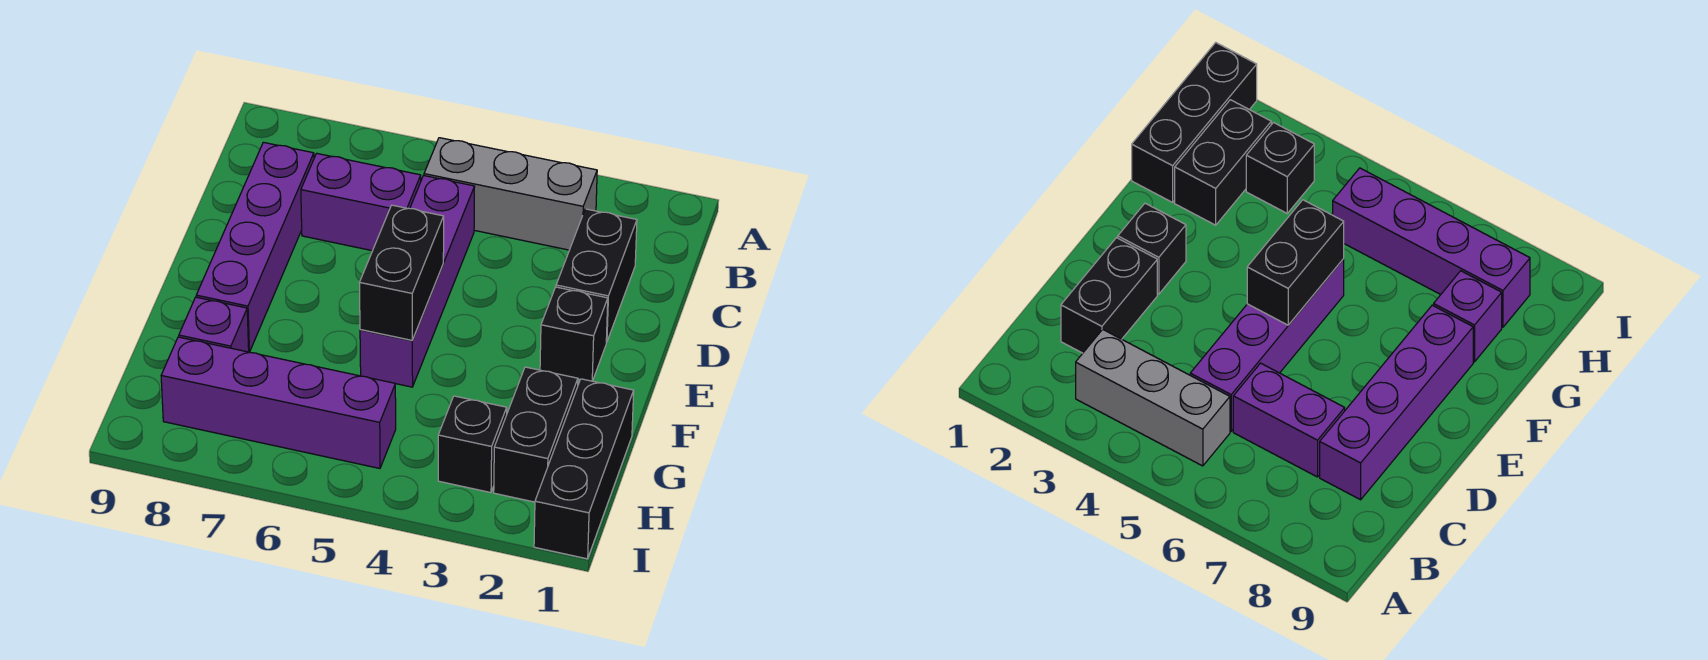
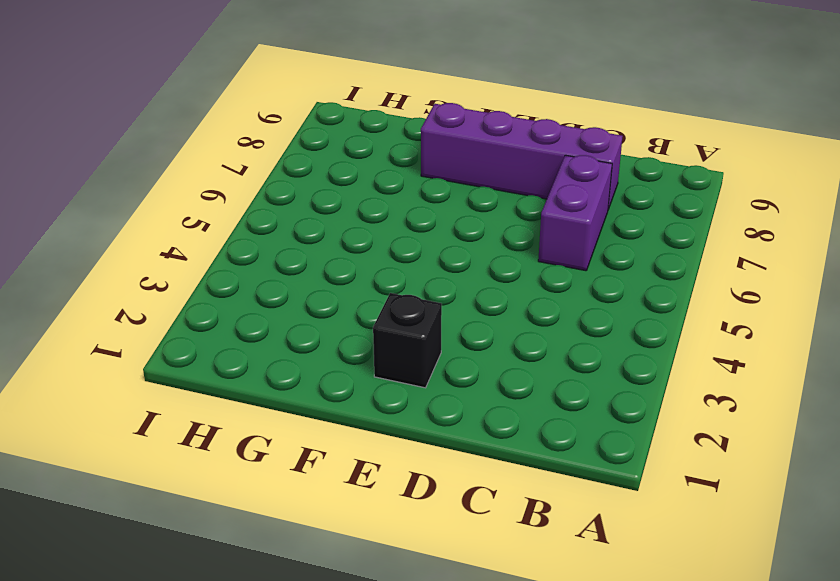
none -> grey brick B3:B5 level 1
none -> black brick C2:D2 level 1
none -> purple brick C5:F5 level 1

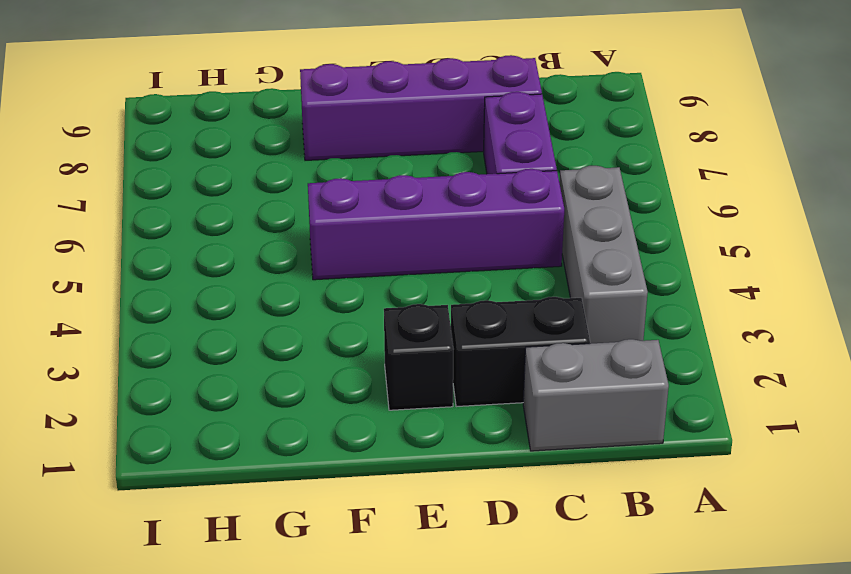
grey brick B1:C1 level 1 -> none
none -> black brick G1:I1 level 1
none -> black brick G2:H2 level 1
none -> purple brick G8 level 1

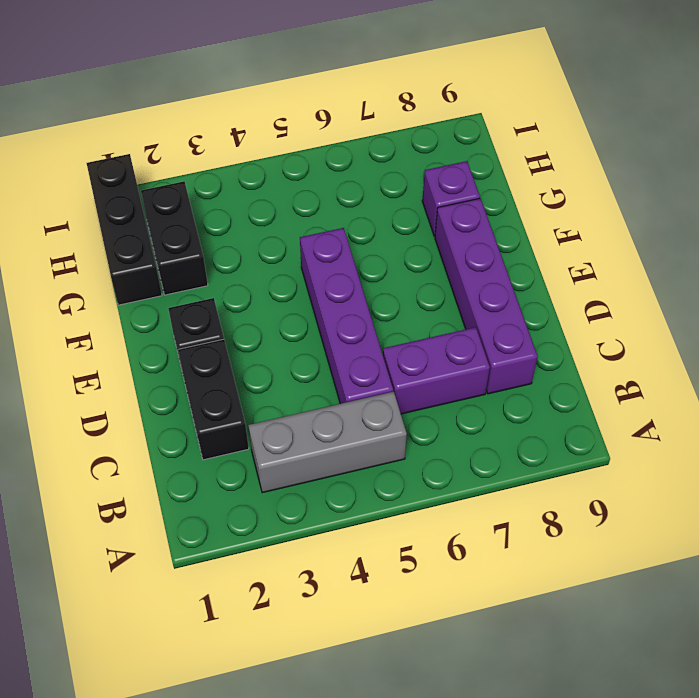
none -> black brick H3 level 1
none -> purple brick H5:H8 level 1
none -> black brick E5:F5 level 2

